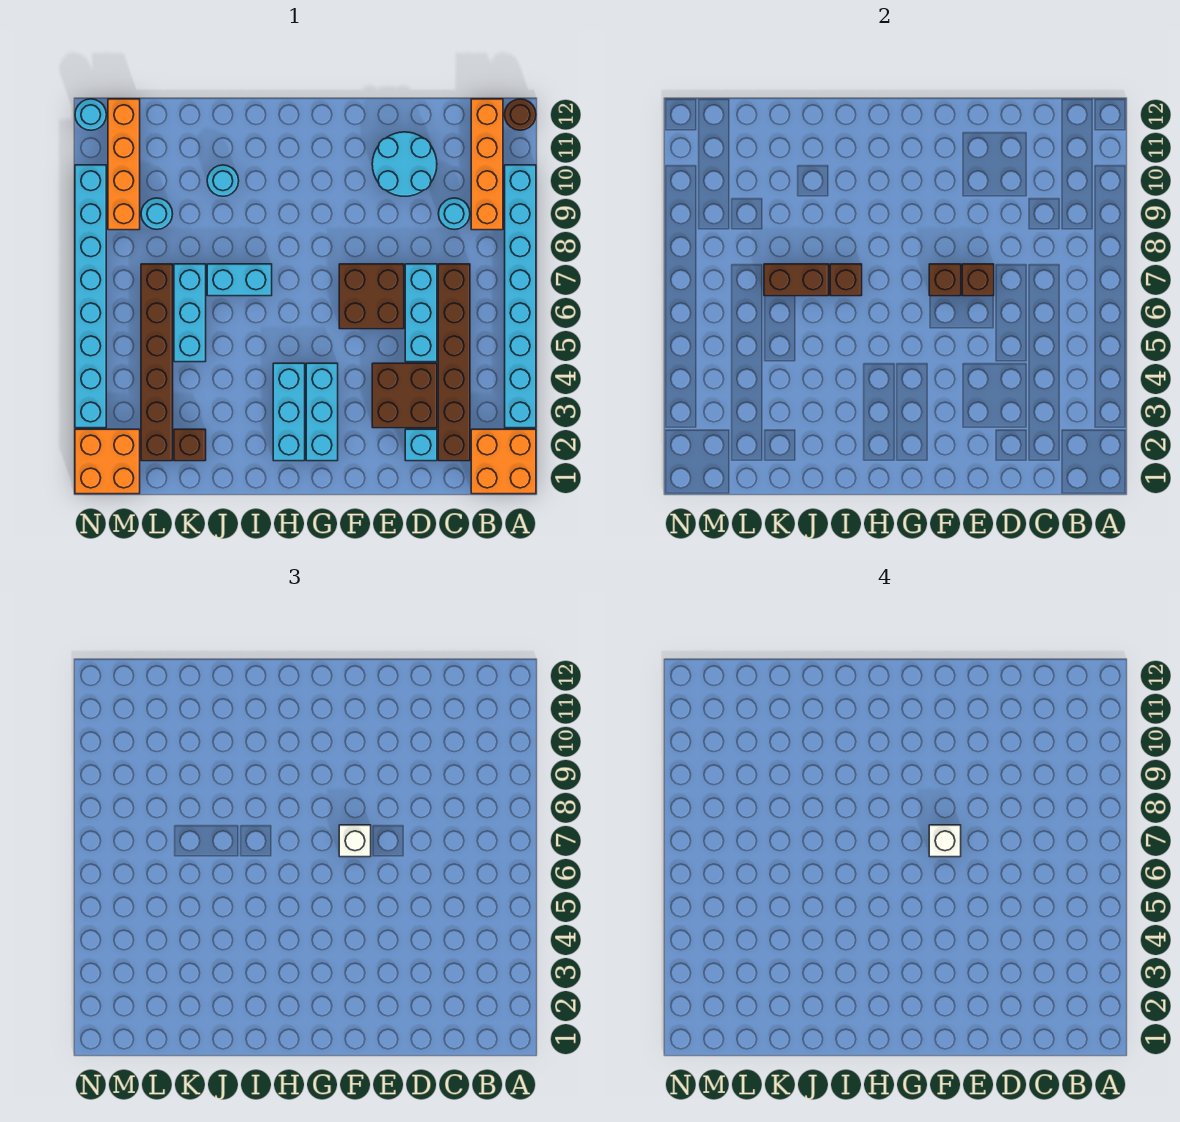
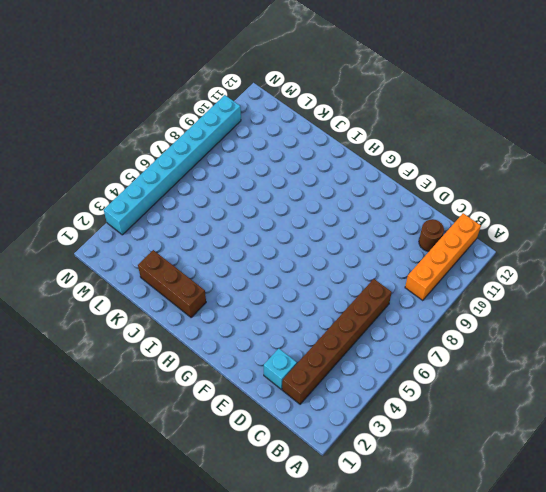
brown round brick C11 level 1 -> brown round brick A12 level 1
brown brick I2:K2 level 1 -> brown brick K2 level 1
none -> orange brick A1:B2 level 1
none -> cyan brick A3:A10 level 1
none -> cyan round brick C9 level 1

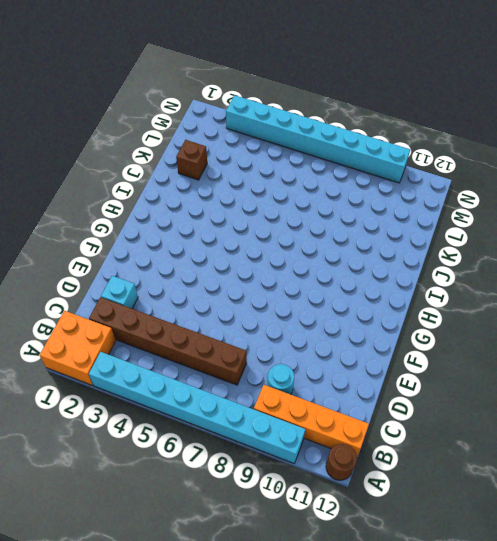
none -> brown brick D3:E4 level 1
none -> cyan brick D5:D7 level 1
none -> cyan round brick D10:E11 level 1

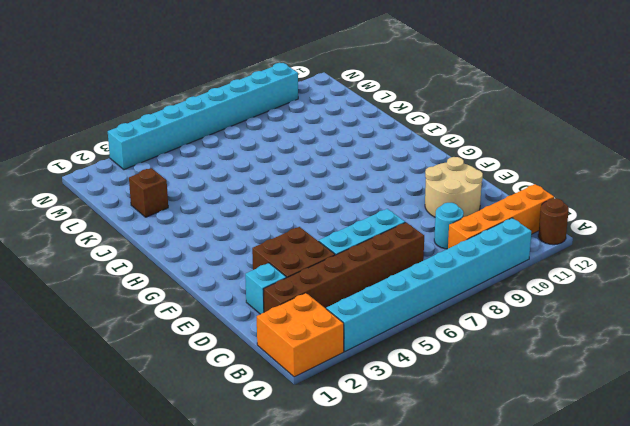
tan round brick D10:E11 level 1 -> cyan round brick D10:E11 level 1
none -> brown brick E6:F7 level 1
none -> cyan brick G2:G4 level 1
none -> cyan brick H2:H4 level 1

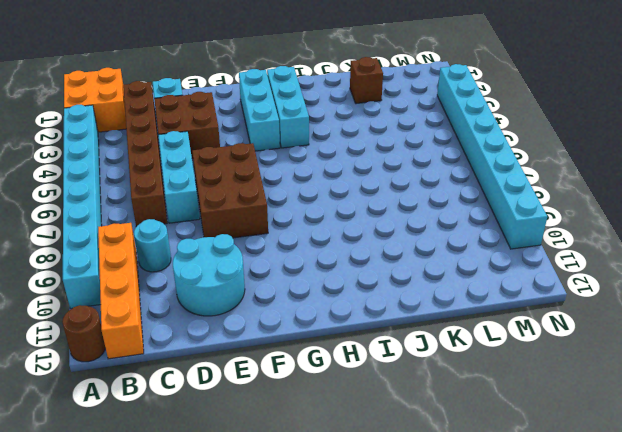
brown brick E6:F8 level 1 -> brown brick E6:F7 level 1
none -> cyan brick I7:J7 level 1
none -> cyan round brick J10 level 1
none -> cyan brick K5:K7 level 1

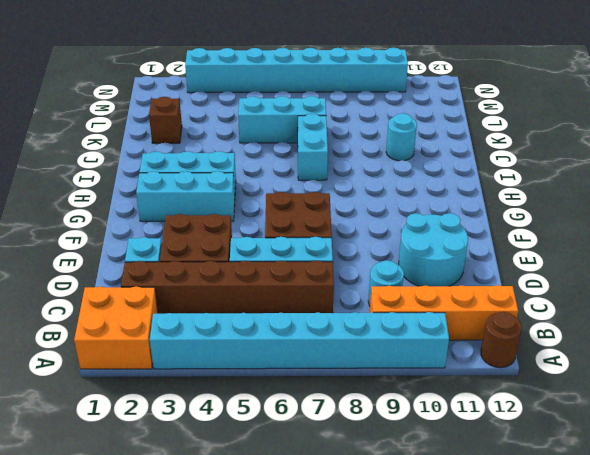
none -> brown brick L2:L7 level 1
none -> cyan round brick L9 level 1
none -> orange brick M1:N2 level 1

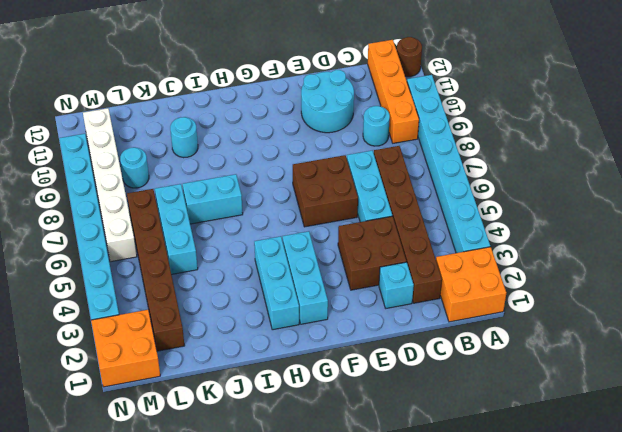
white brick M6:M11 level 1 -> orange brick M9:M12 level 1
none -> brown brick K2 level 1
none -> cyan round brick N12 level 1
none -> brown brick E7 level 2

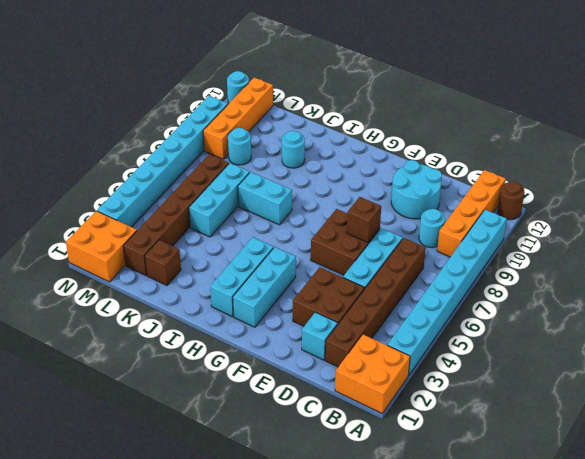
none -> brown brick F7 level 2
none -> brown brick I7 level 2
none -> brown brick J7:K7 level 2

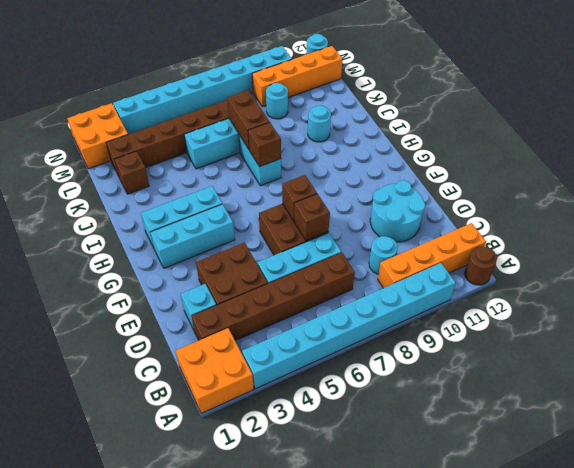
none -> white brick F7 level 3
none -> white brick F7 level 4

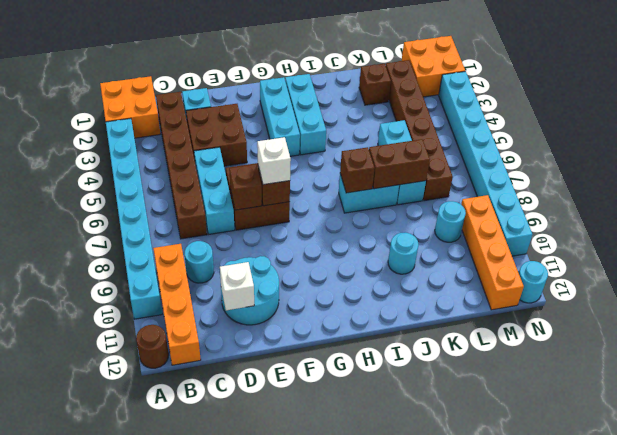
white brick D11 level 2 -> white brick F7 level 4

